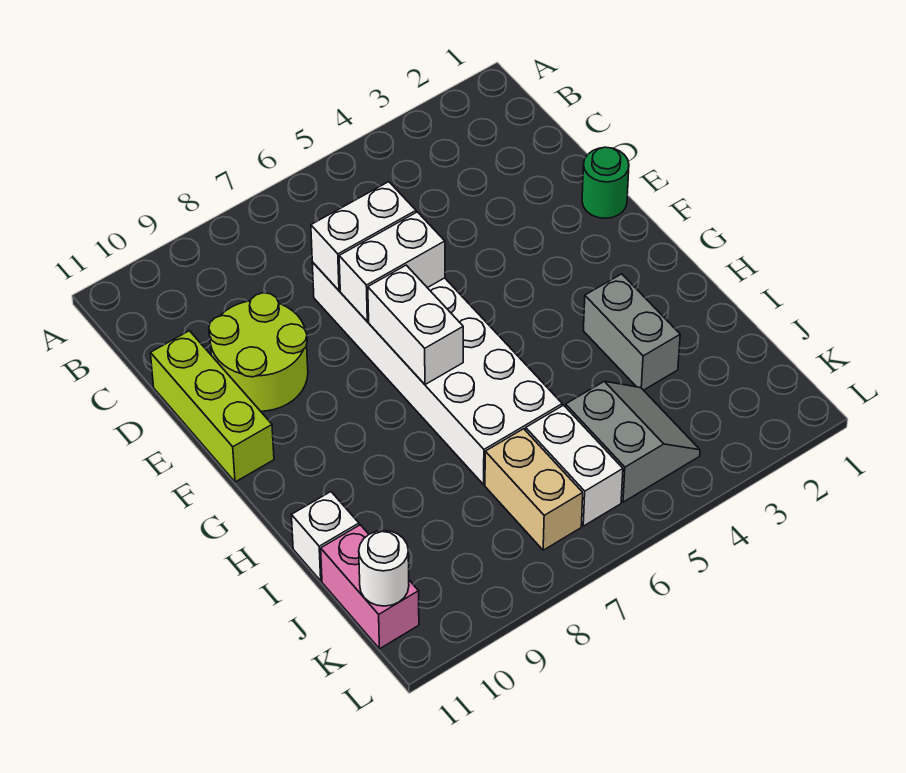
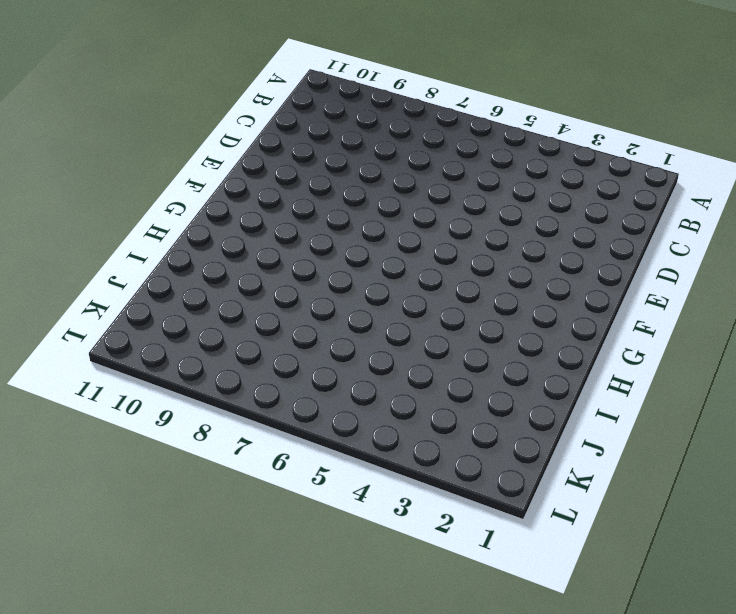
none -> white brick D6:I7 level 1
none -> lime round brick D9:E10 level 1
none -> lime brick D11:F11 level 1

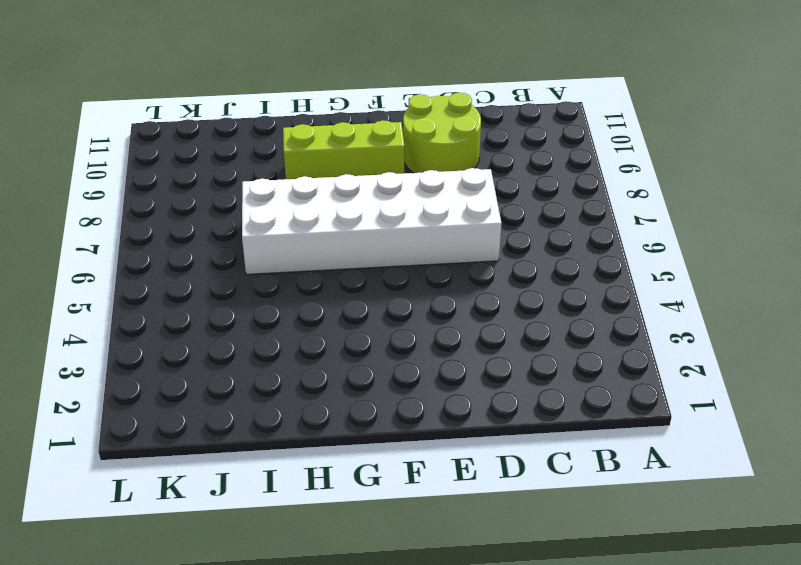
lime brick F9:H9 level 1 -> lime brick D11:F11 level 1
none -> green round brick E1 level 1
none -> grey brick H3:I3 level 1
none -> white brick I11 level 1

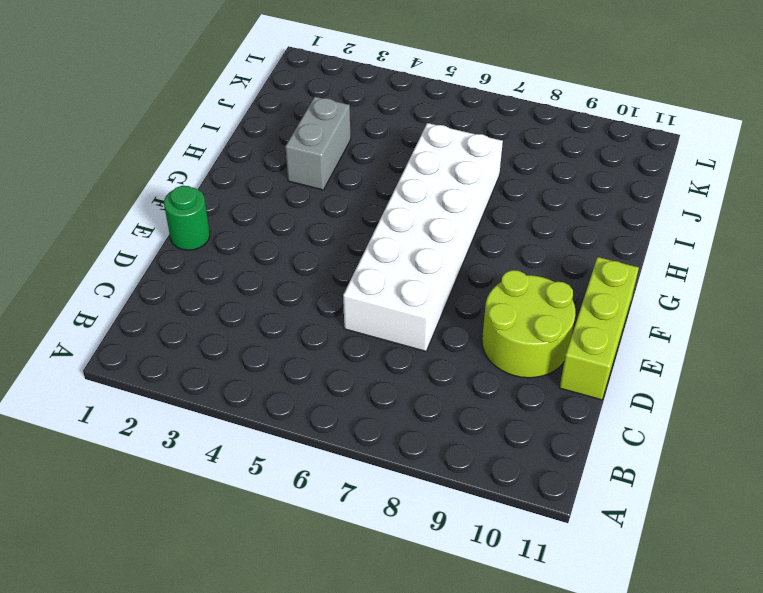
none -> white brick I11 level 1
none -> grey slope J4:K5 level 1 top 5
none -> white brick J6:K6 level 1

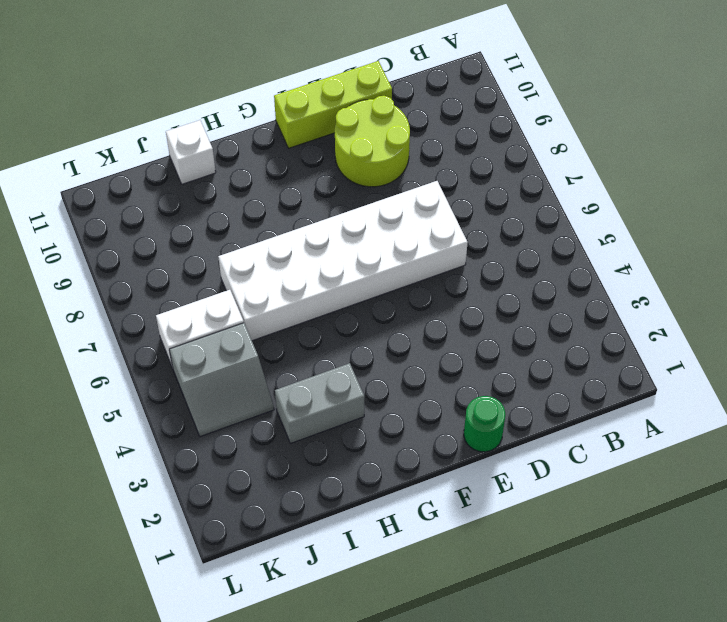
none -> tan brick J7:K7 level 1
none -> pink brick J11:K11 level 1
none -> white brick D6:D7 level 2

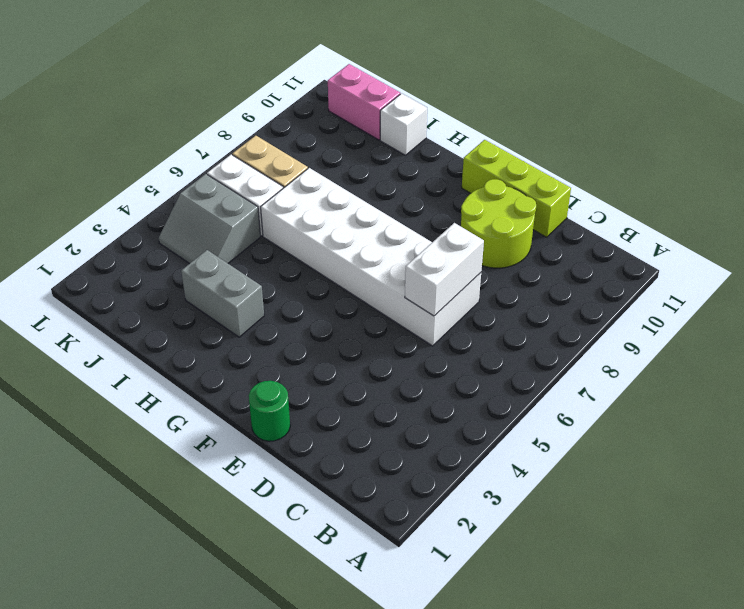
none -> white brick E6:E7 level 2
none -> white brick F7:G7 level 2
none -> white round brick K11 level 2

